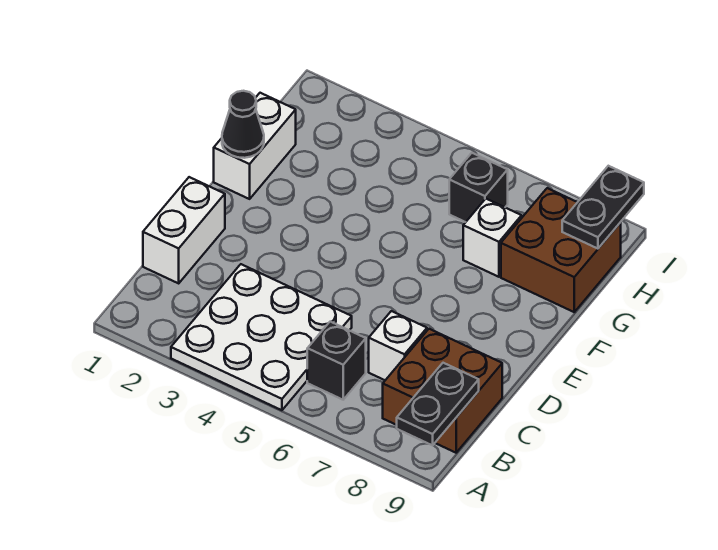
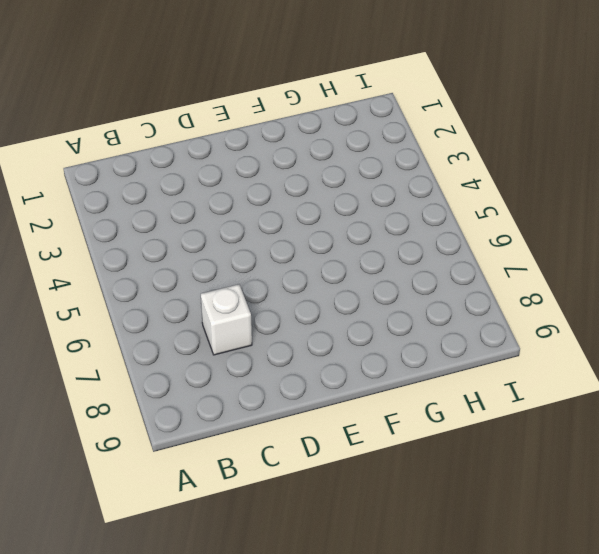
none -> white plate A3:C5 level 1
none -> black brick B6 level 1
none -> brown brick B8:C9 level 1

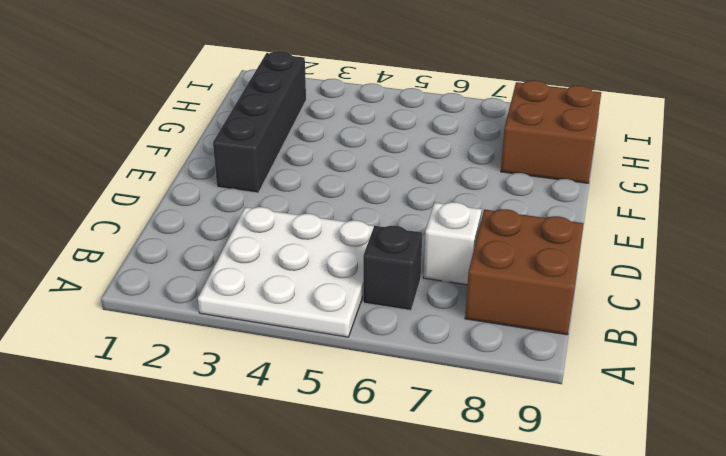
black brick E2:H2 level 1 -> none
none -> white brick C1:D1 level 1
none -> white brick F1:G1 level 1
none -> white brick G7 level 1

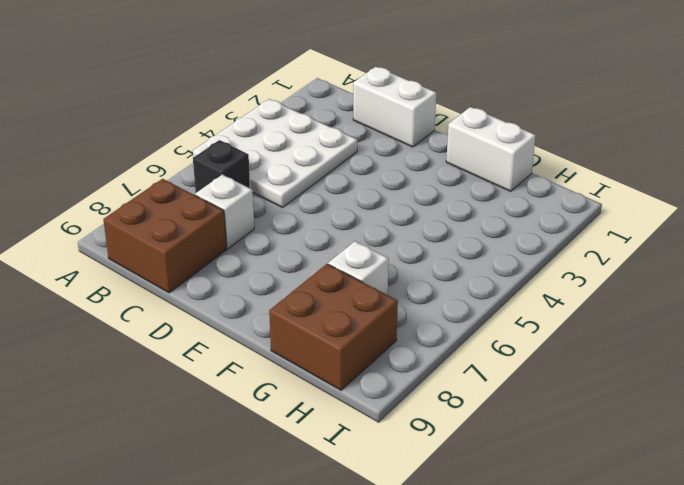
none -> black brick H6 level 1
none -> black plate A9:B9 level 2
none -> black cone F1 level 2

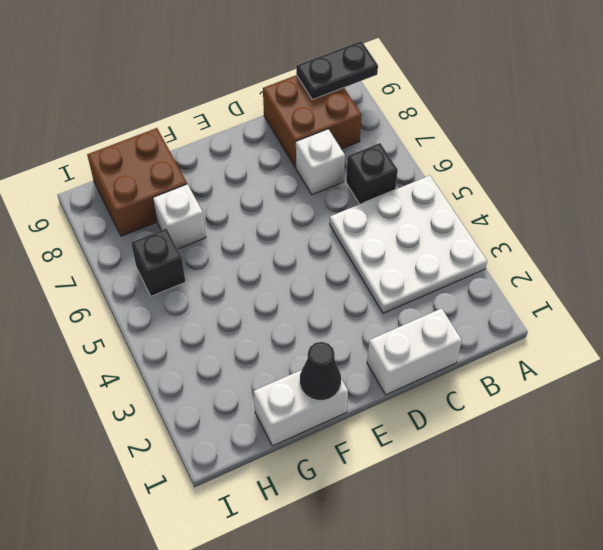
none -> black plate H9:I9 level 2

